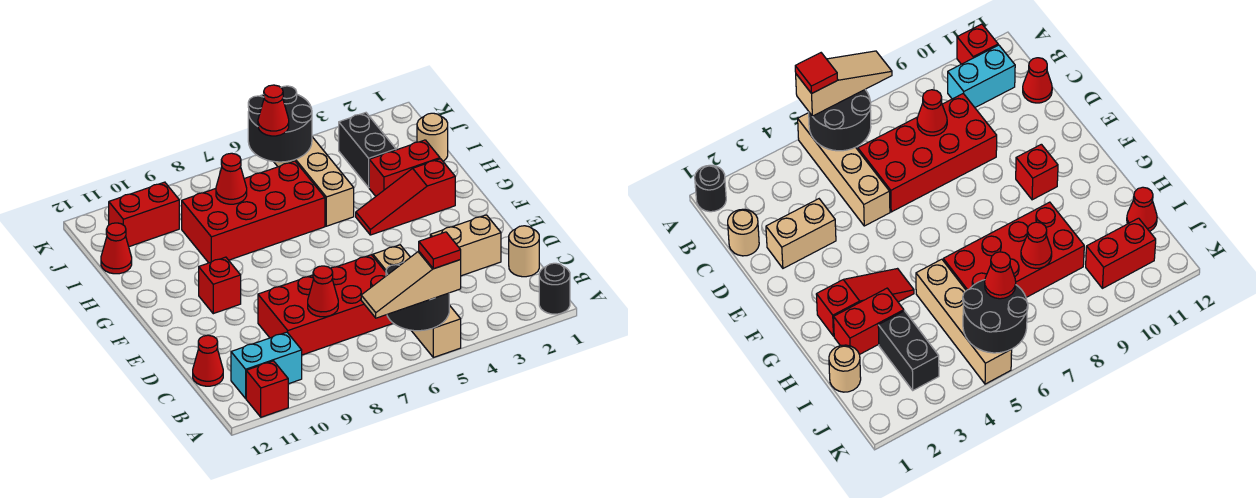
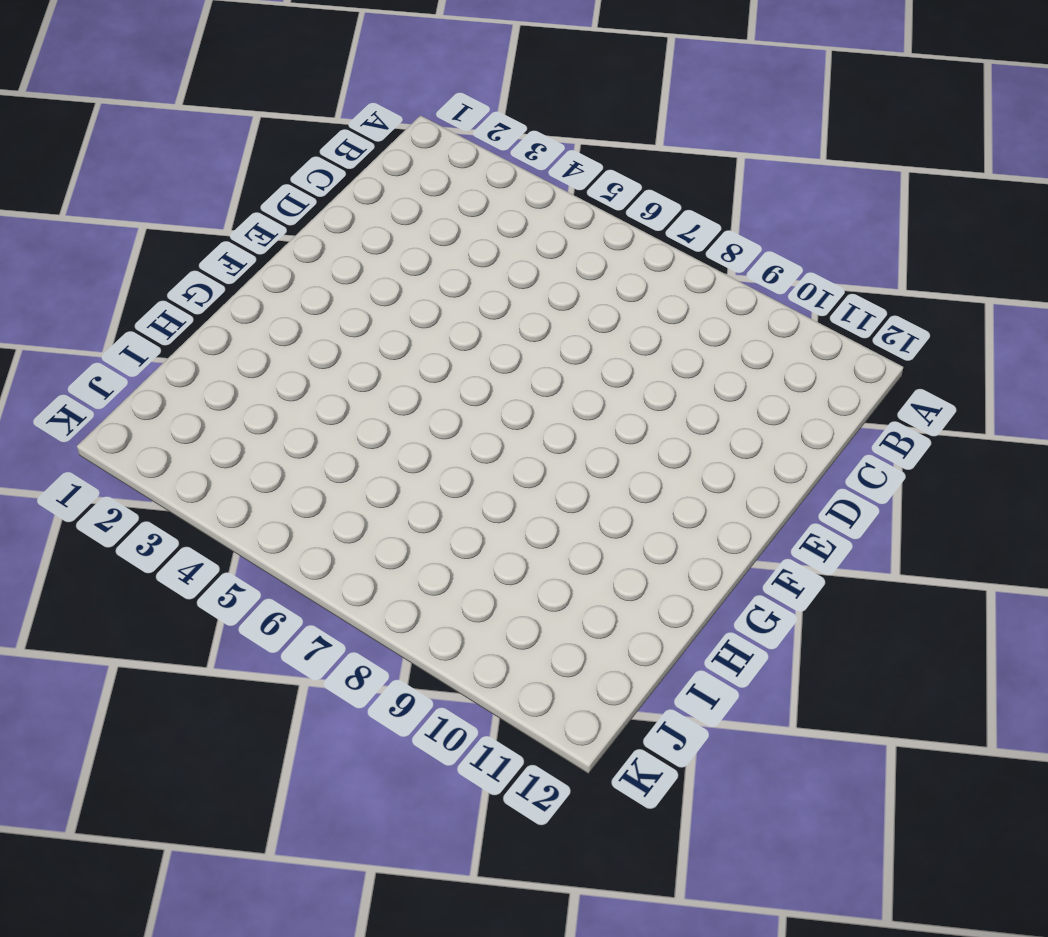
none -> black round brick A1 level 1
none -> tan brick A5:D5 level 1
none -> red brick A11 level 1

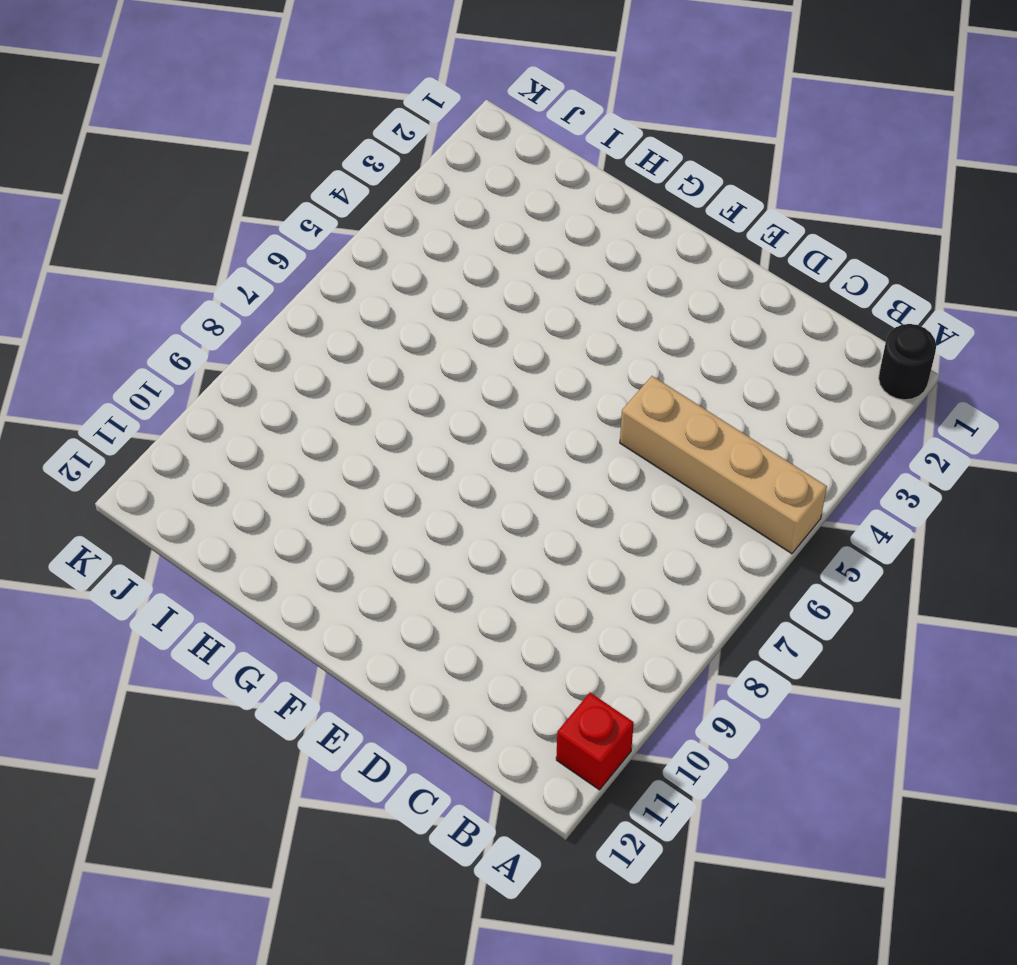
none -> cyan brick B10:B11 level 1
none -> tan round brick C1 level 1
none -> red brick C6:D9 level 1

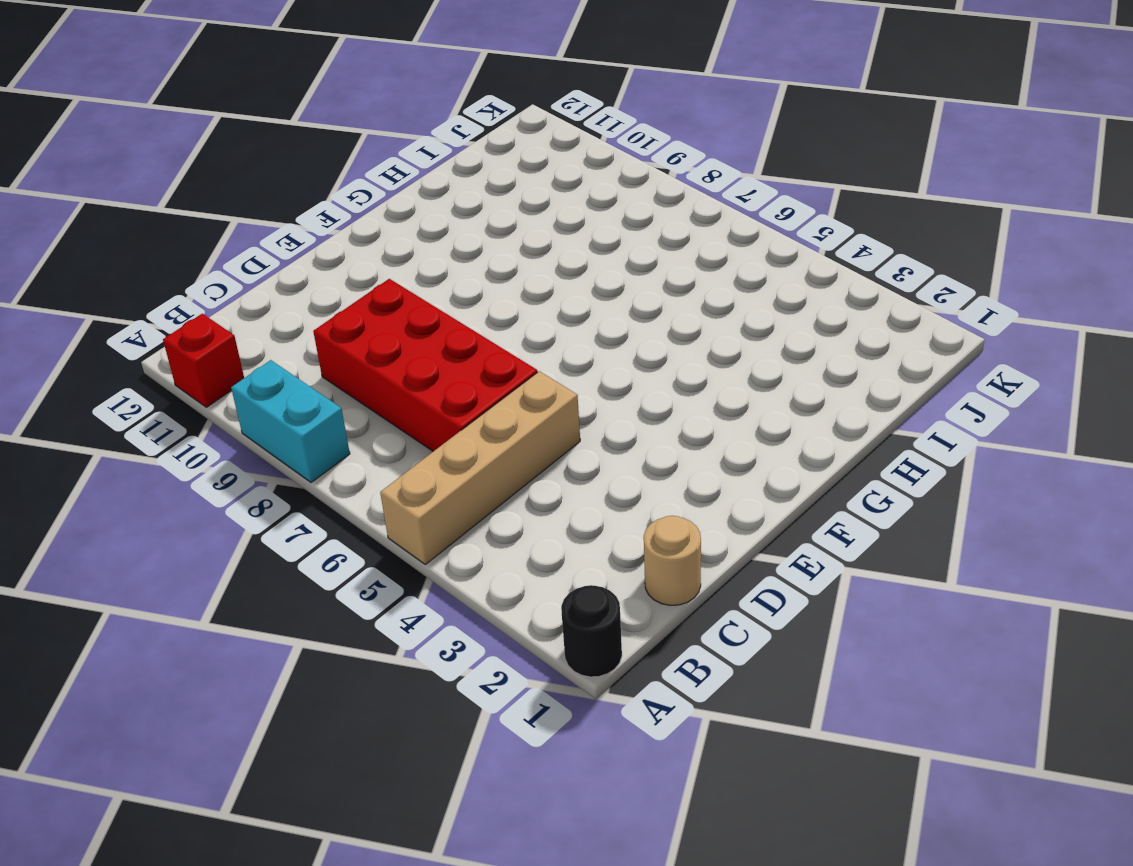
cyan brick A8:A9 level 1 -> cyan brick B10:B11 level 1
none -> red cone C12 level 1
none -> tan brick D2:D3 level 1
none -> red brick F10 level 1

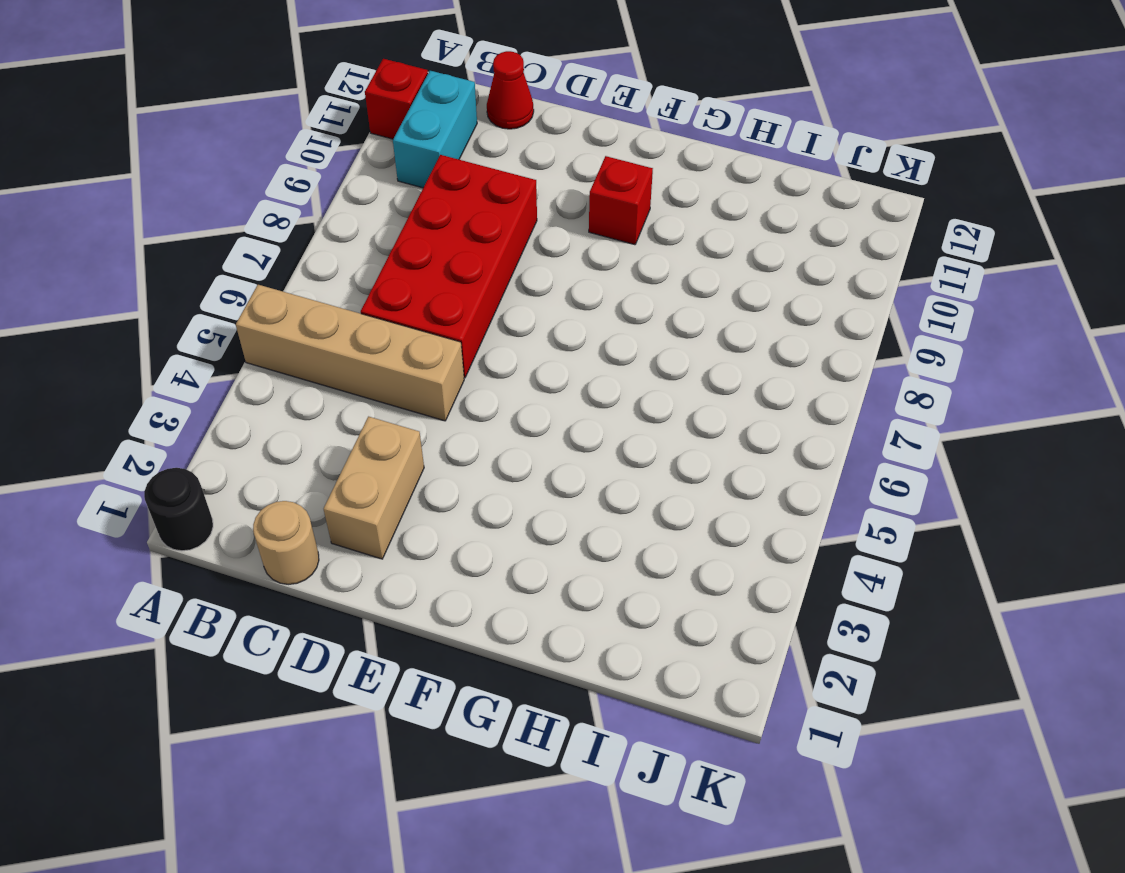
none -> red slope G2:G4 level 1 top 2
none -> red brick H2:H3 level 1
none -> tan brick H5:K5 level 1

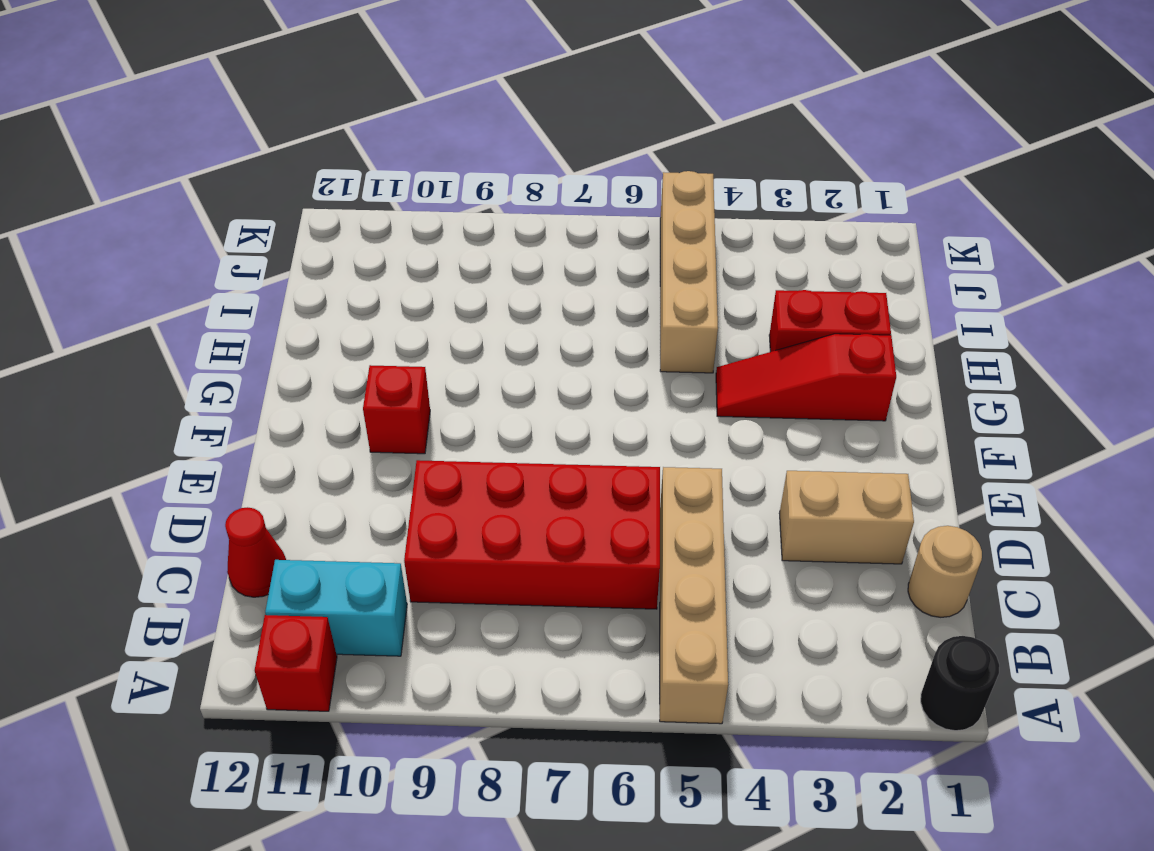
none -> red brick H6:I9 level 1
none -> tan round brick I1 level 1
none -> black brick I3:J3 level 1

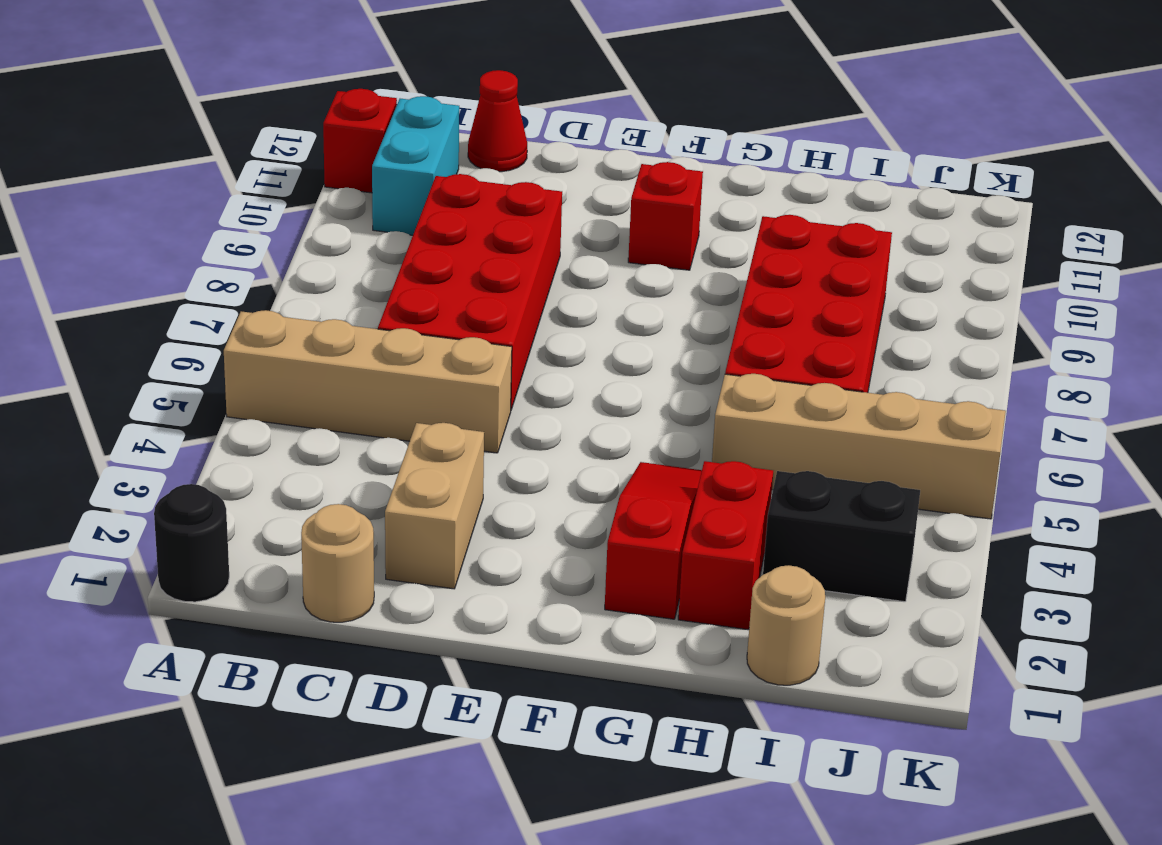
none -> red cone I12 level 1
none -> red brick J10:J11 level 1
none -> black round brick A5:B6 level 2

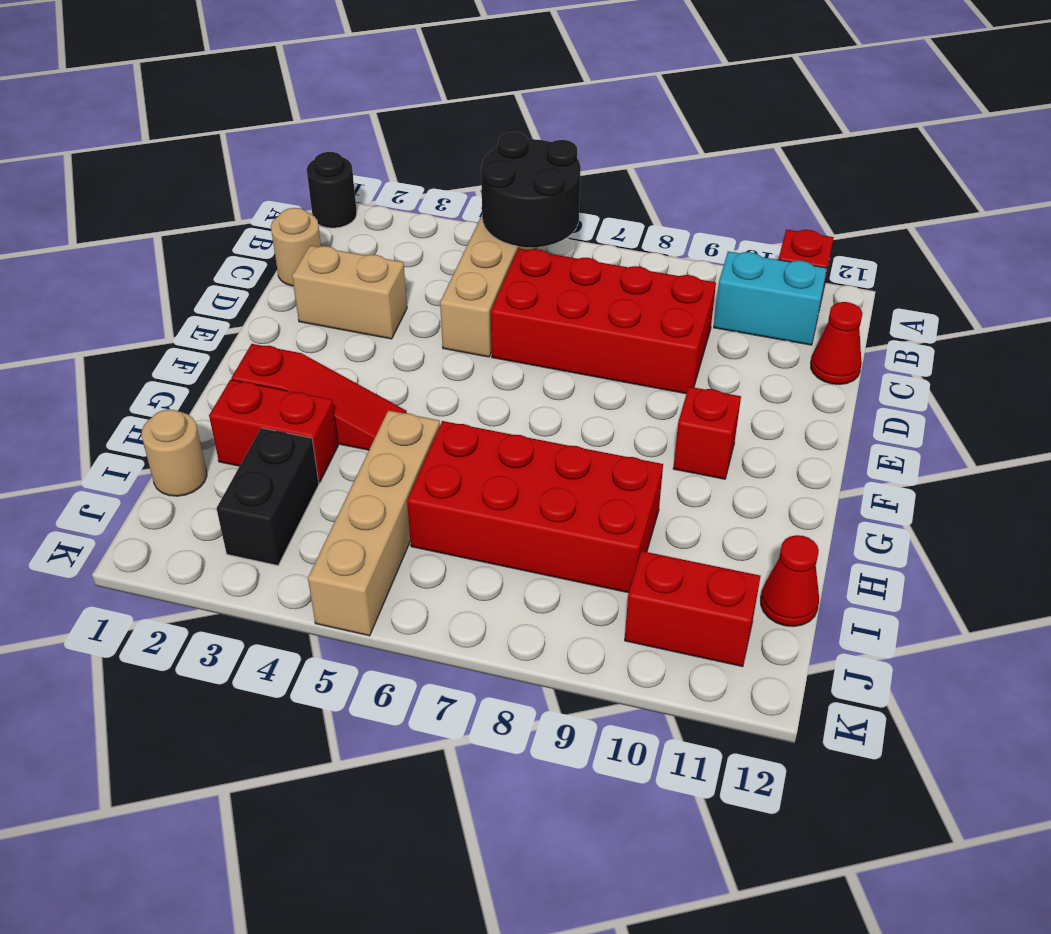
none -> red cone C8 level 2
none -> red cone I8 level 2
none -> black round brick J5:K6 level 2

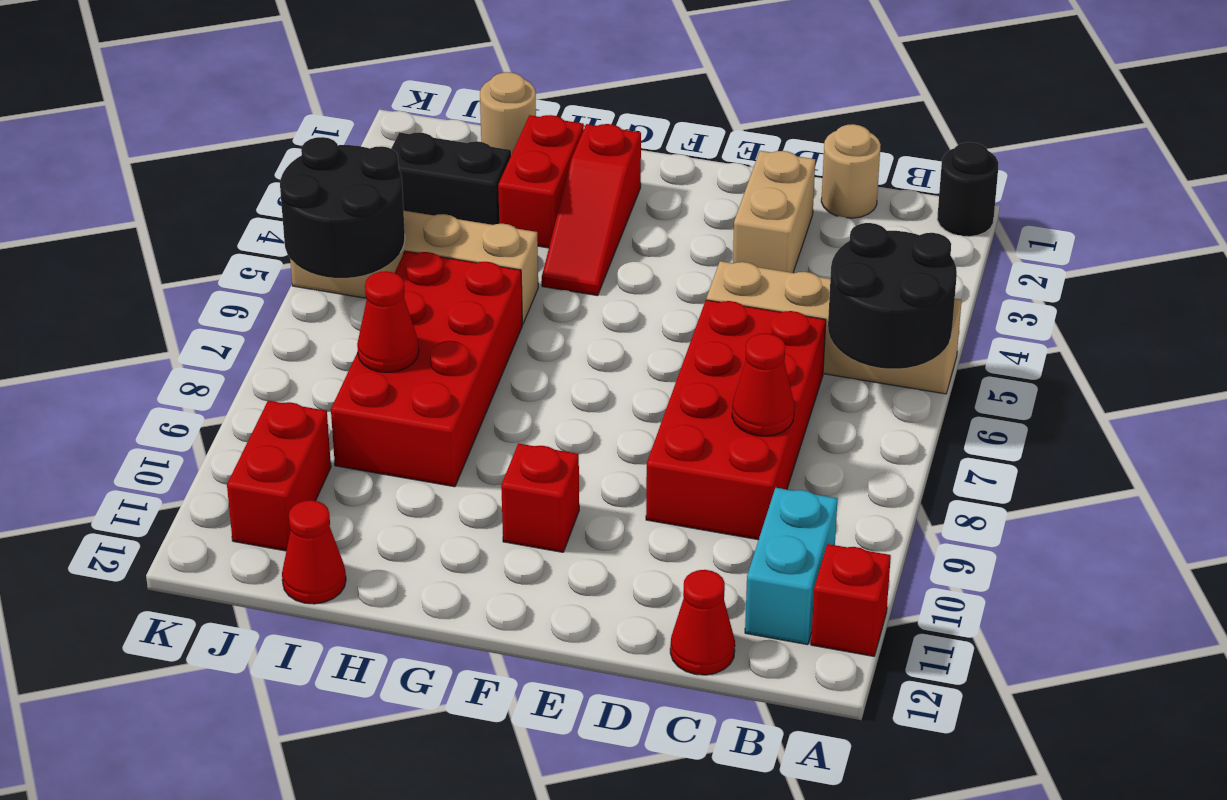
none -> tan slope A5:A7 level 3 top 5
none -> red cone J6 level 3
none -> red tile A5 level 4

